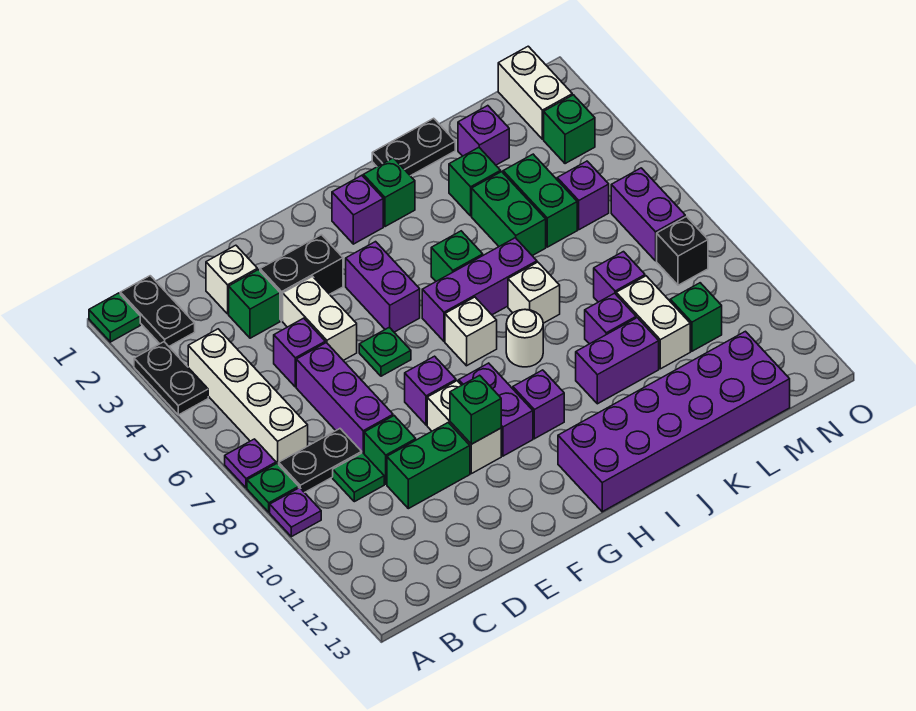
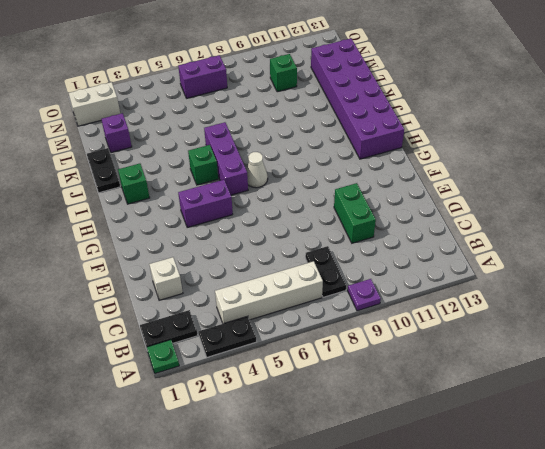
white cone H7 level 1 -> white brick H7 level 1
none -> purple plate A7 level 1
none -> green plate A8 level 1
none -> green plate C9 level 1
none -> green brick D3 level 1

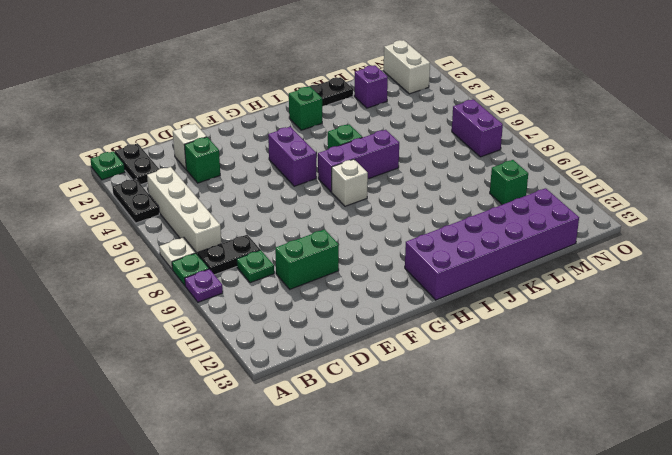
white plate A7 level 1 -> purple plate A7 level 1
none -> purple brick D5 level 1
none -> purple brick D6:D8 level 1
none -> green brick D9 level 1
none -> black brick E3:F3 level 1

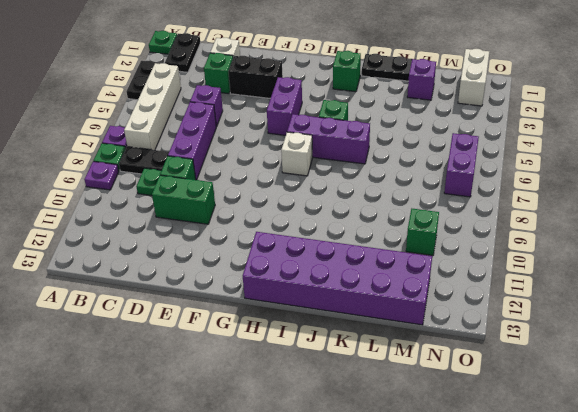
none -> white brick E4:E5 level 1
none -> green plate F6 level 1
none -> purple brick F8 level 1
none -> white brick F9:F10 level 1

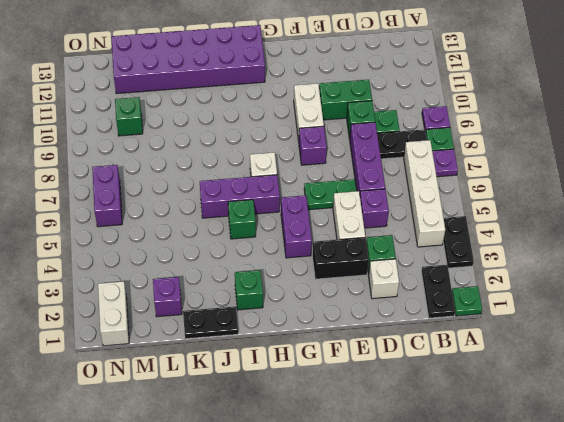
green plate E6:F6 level 1 -> green plate F6 level 1
none -> purple brick G9:G10 level 1
none -> purple brick H2 level 1
none -> purple brick H10 level 1
none -> white round brick I8 level 1

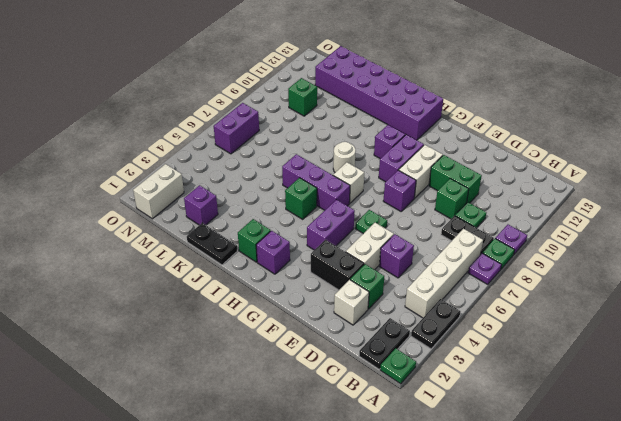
none -> purple brick D6:D8 level 1
none -> white brick J7 level 1
none -> purple brick J10:K10 level 1
none -> green brick K3 level 1

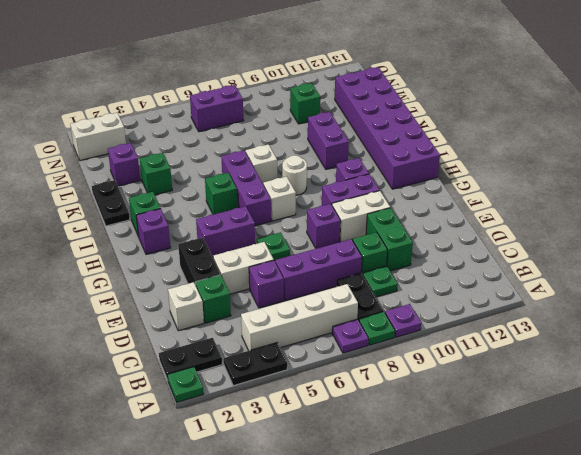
none -> green brick K4:K5 level 1
none -> purple brick K9 level 1
none -> green brick L4:L5 level 1
none -> purple brick L8 level 1

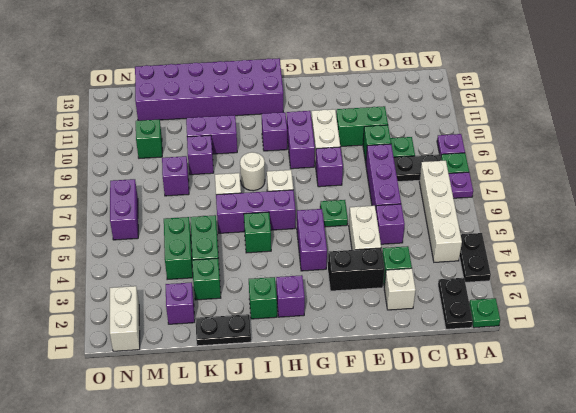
none -> white brick L9:L10 level 1
none -> purple brick M5 level 1
none -> green brick N3 level 1
none -> black brick N8 level 1

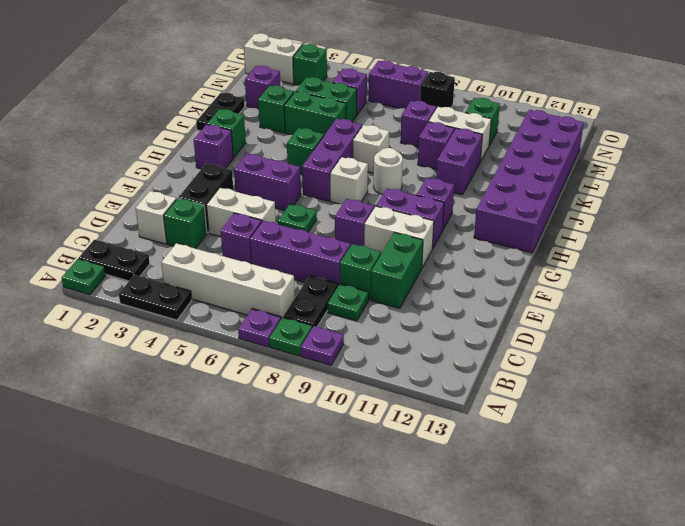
none -> green brick F10 level 2

